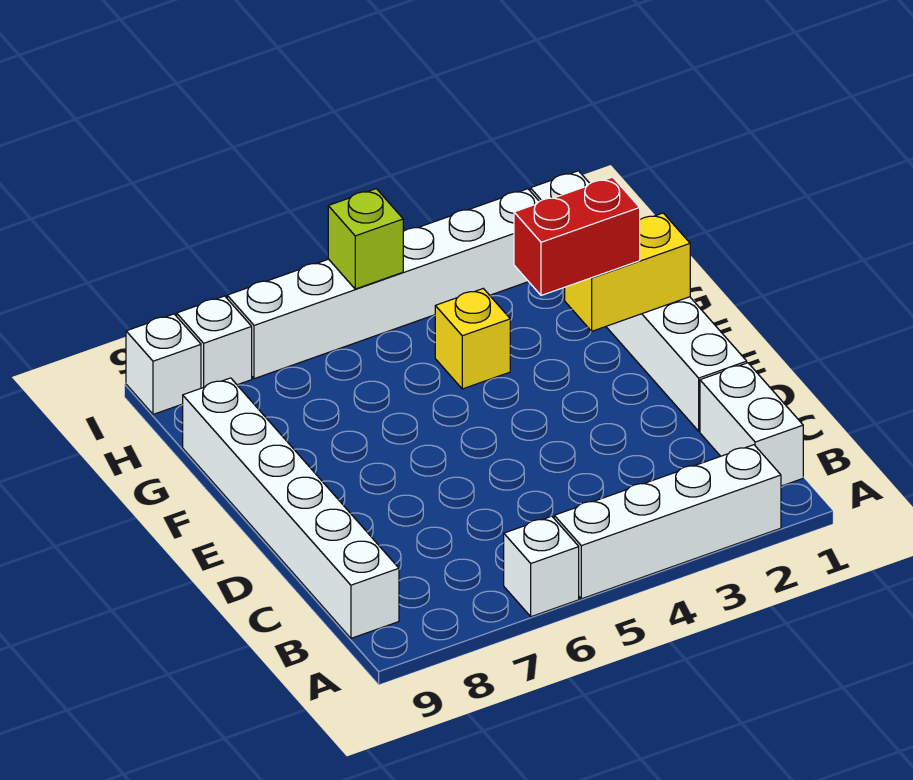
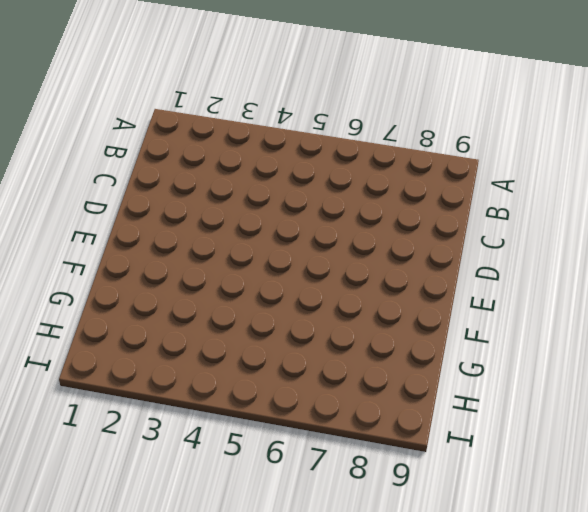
none -> white brick A2:A5 level 1
none -> white brick A6 level 1
none -> white brick B1:C1 level 1

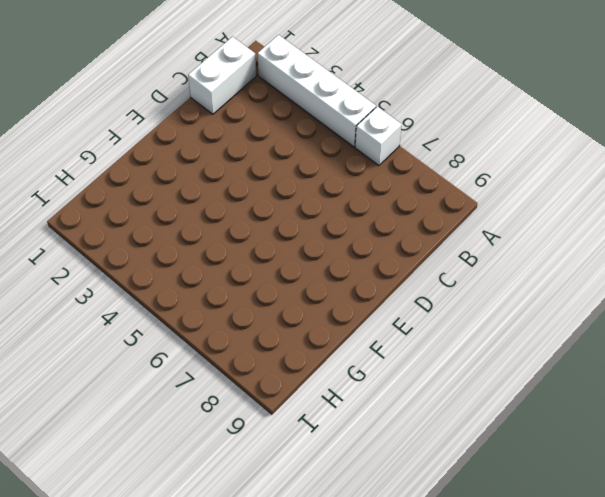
none -> white brick B9:G9 level 1
none -> white brick D1:I1 level 1
none -> yellow brick G4 level 1

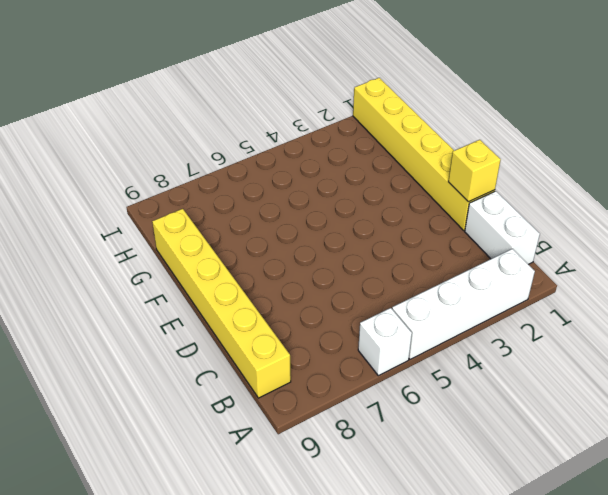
yellow brick B9:G9 level 1 -> white brick B9:G9 level 1
yellow brick D1:I1 level 1 -> white brick D1:I1 level 1
yellow brick D1 level 2 -> yellow brick G4 level 1
none -> white brick I2:I7 level 1
none -> white brick I8 level 1
none -> white brick I9 level 1

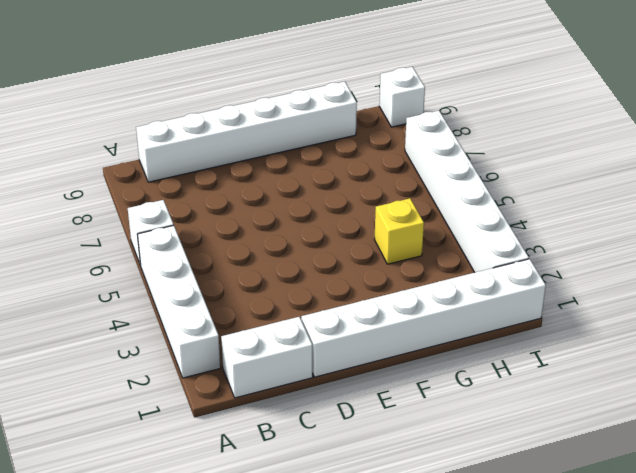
none -> white brick I8 level 1
none -> yellow brick F1:F2 level 2
none -> lime brick I5 level 2

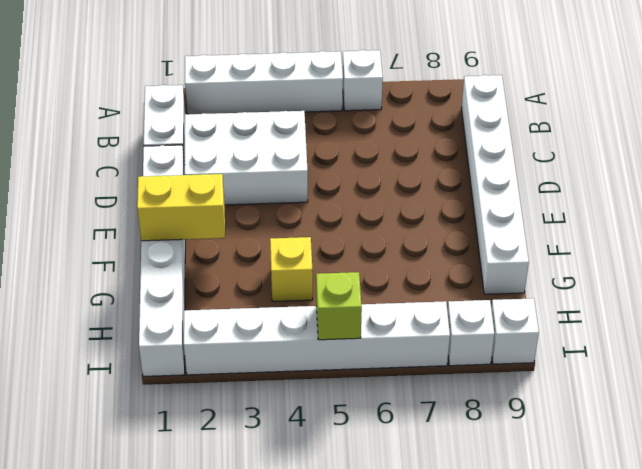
white brick C2:D4 level 1 -> none
none -> red brick F2:F3 level 3

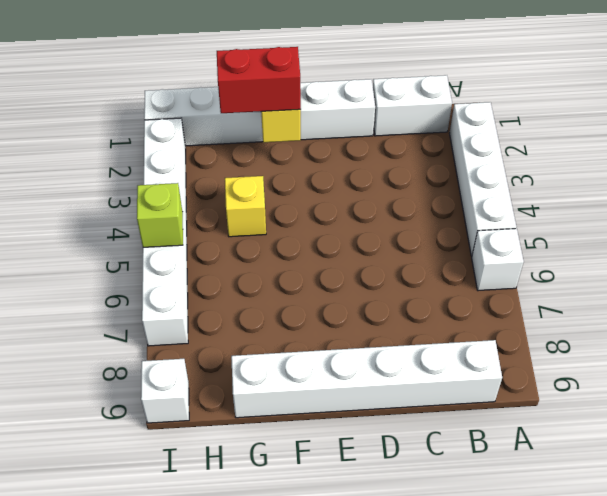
red brick F2:G2 level 3 -> red brick F2:F3 level 3
none -> white brick I8 level 1

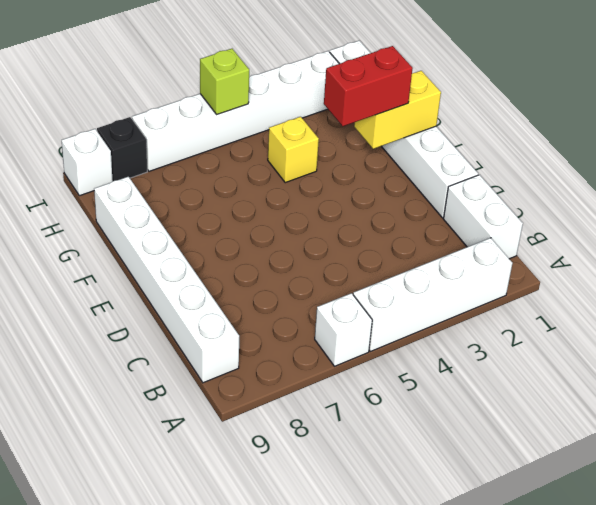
black brick I8 level 1 -> white brick I8 level 1

